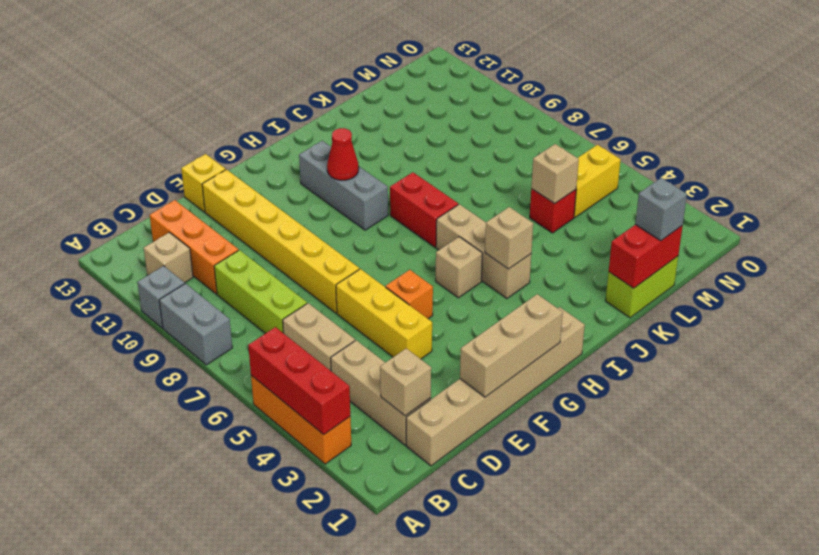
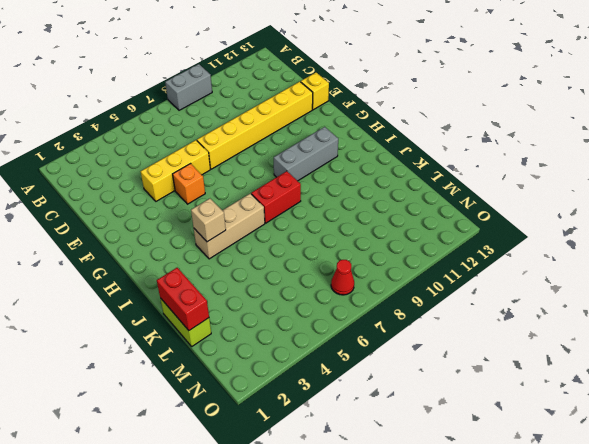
red cone N7 level 1 -> red cone H10 level 2
none -> orange brick A3:A5 level 1
none -> grey brick A10 level 1
none -> tan brick B11 level 1

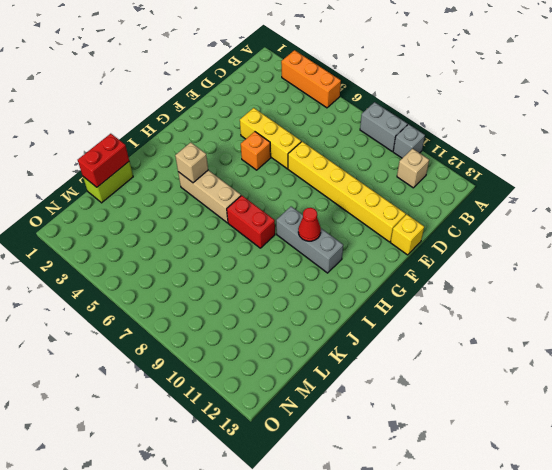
none -> tan brick C1:H1 level 1
none -> tan brick C2:C4 level 1
none -> tan brick C5:C6 level 1

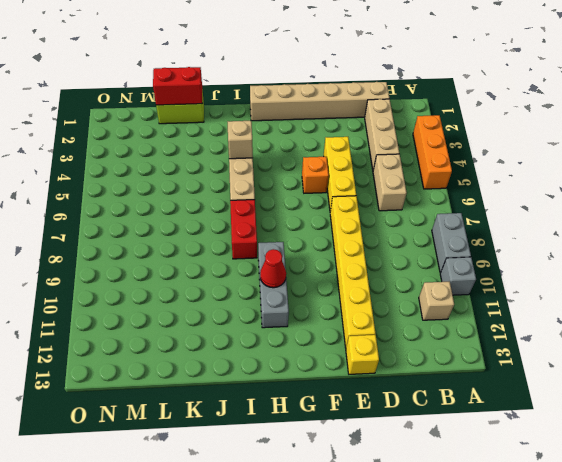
none -> lime brick C7:C9 level 1
none -> orange brick C10:C12 level 1
none -> tan brick H5 level 1

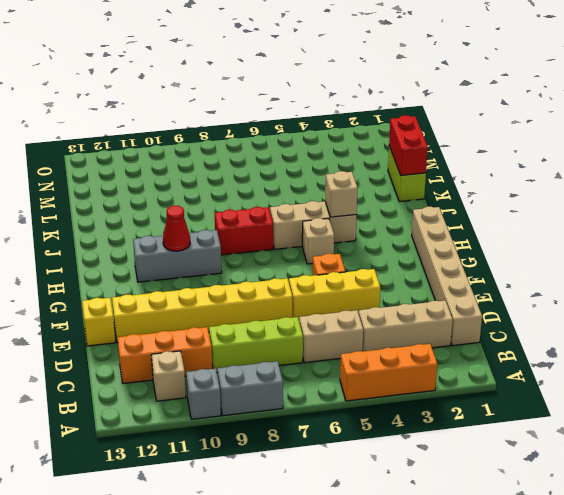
none -> red brick L5 level 1
none -> yellow brick M5:N5 level 1
none -> red brick A3:A5 level 2

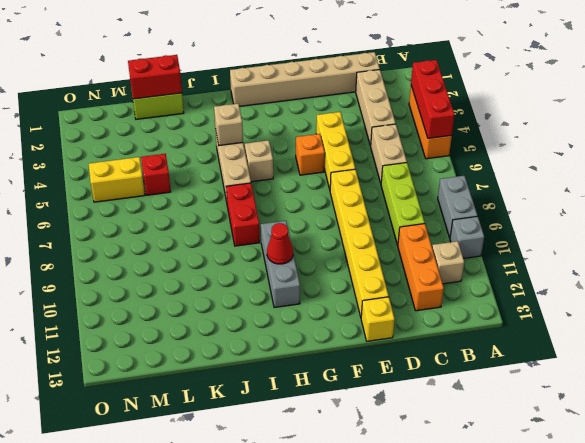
none -> tan brick C2 level 2
none -> tan brick E1:G1 level 2
none -> tan brick L5 level 2

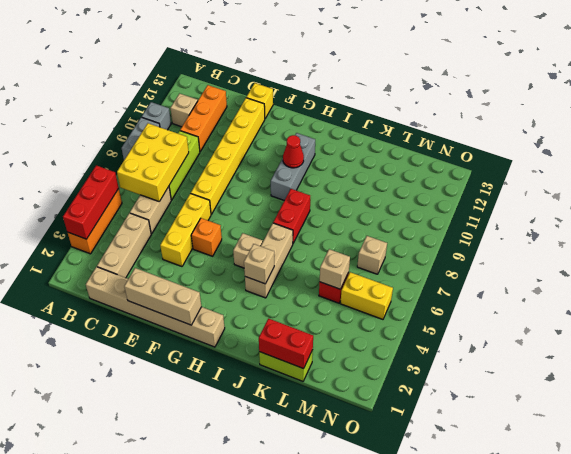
yellow brick B6:C8 level 2 -> none
tan brick M7 level 1 -> tan brick C2 level 2
none -> grey brick L1 level 3

